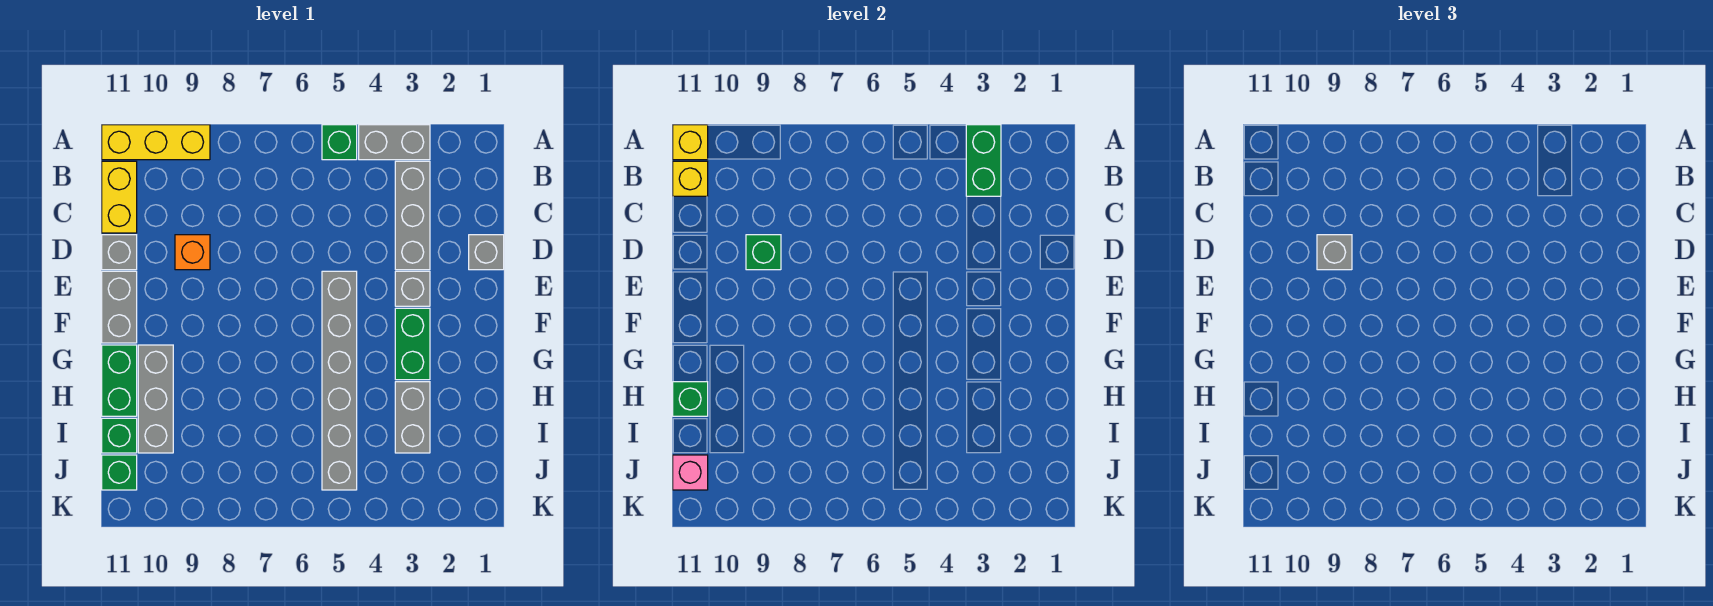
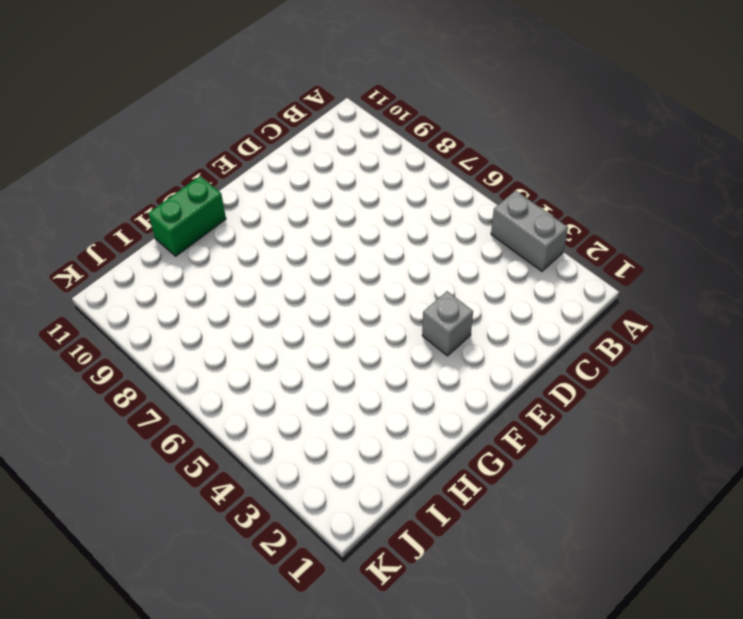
none -> green brick A5 level 1
none -> yellow brick A9:A11 level 1
none -> grey brick B3:D3 level 1

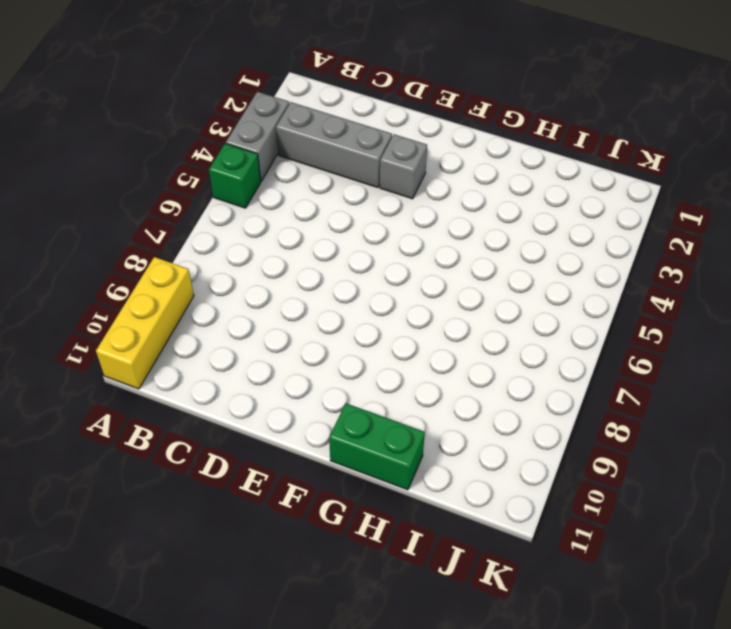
none -> yellow brick B11:C11 level 1
none -> grey brick D1 level 1
none -> orange brick D9 level 1

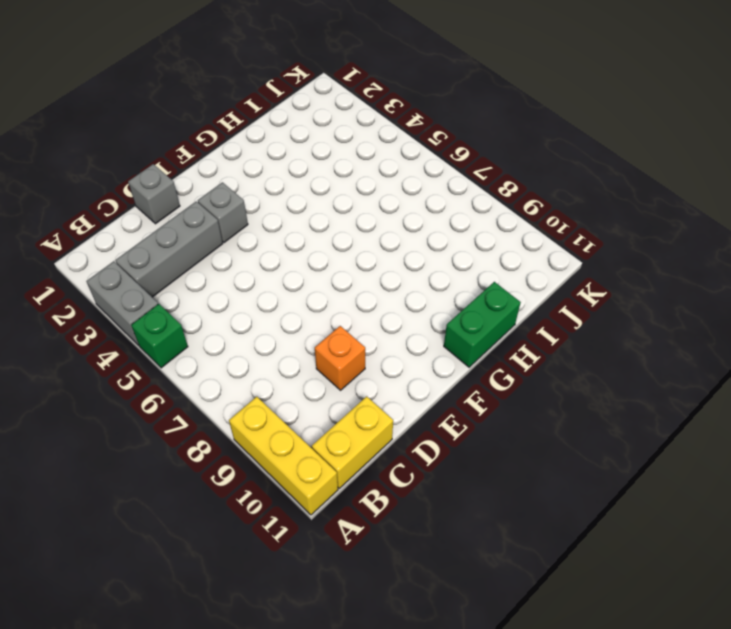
none -> grey brick D11 level 1
none -> grey brick E5:J5 level 1
none -> grey brick E11:F11 level 1

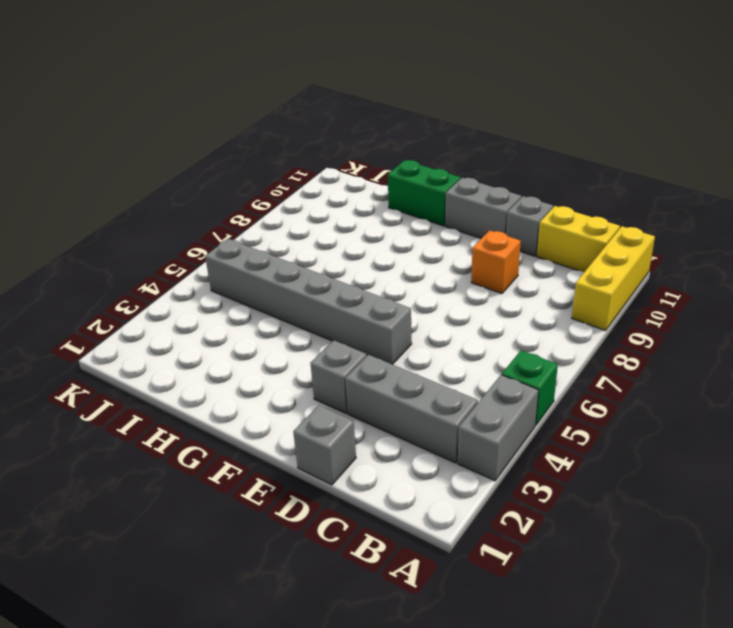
none -> green brick F3:G3 level 1
none -> grey brick G10:I10 level 1
none -> grey brick H3:I3 level 1

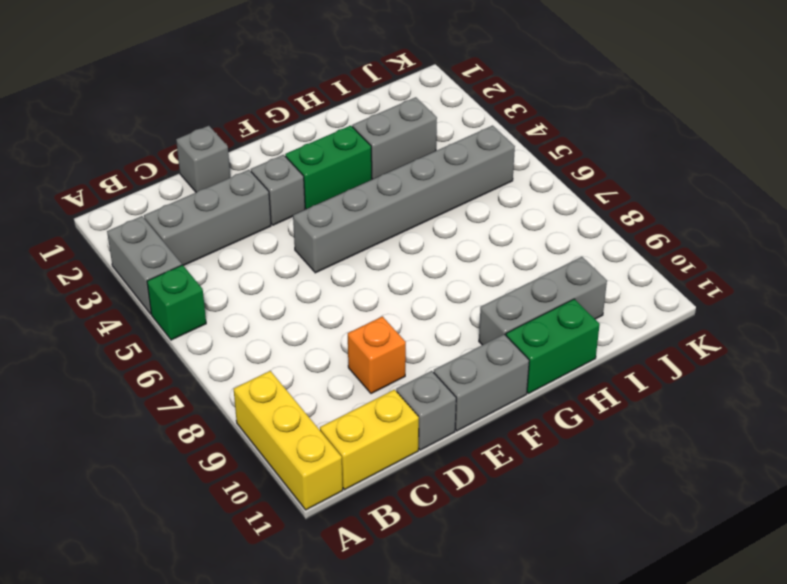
none -> green brick I11 level 1
none -> green brick J11 level 1
none -> green brick A3:B3 level 2

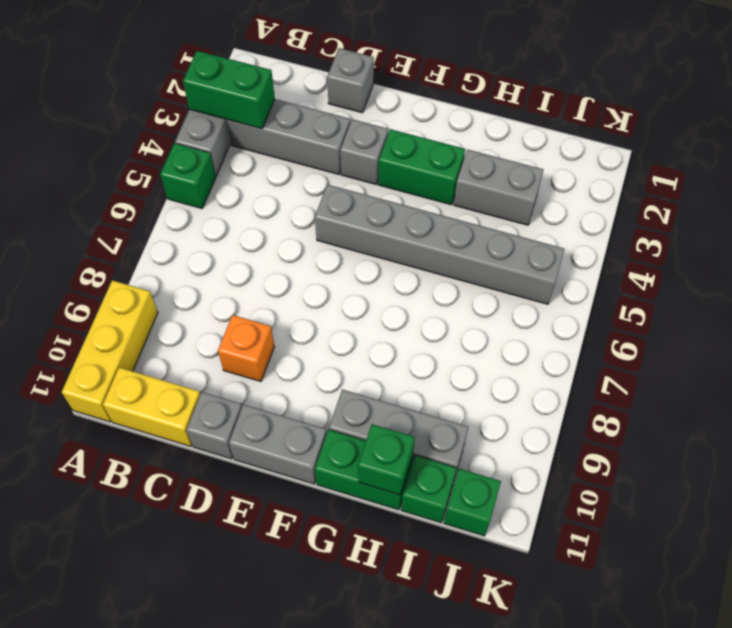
none -> yellow brick A11 level 2
none -> yellow brick B11 level 2
none -> green brick D9 level 2

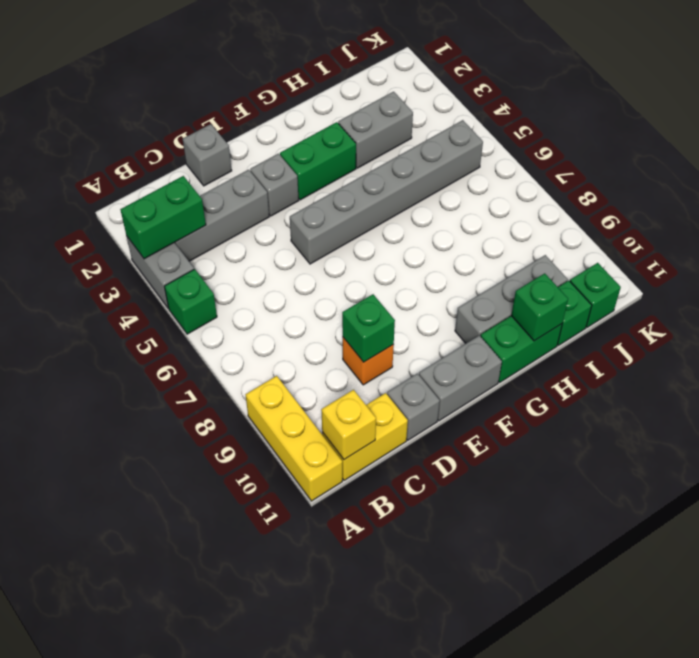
none -> yellow brick A11 level 2
none -> pink brick J11 level 2
none -> grey brick D9 level 3

